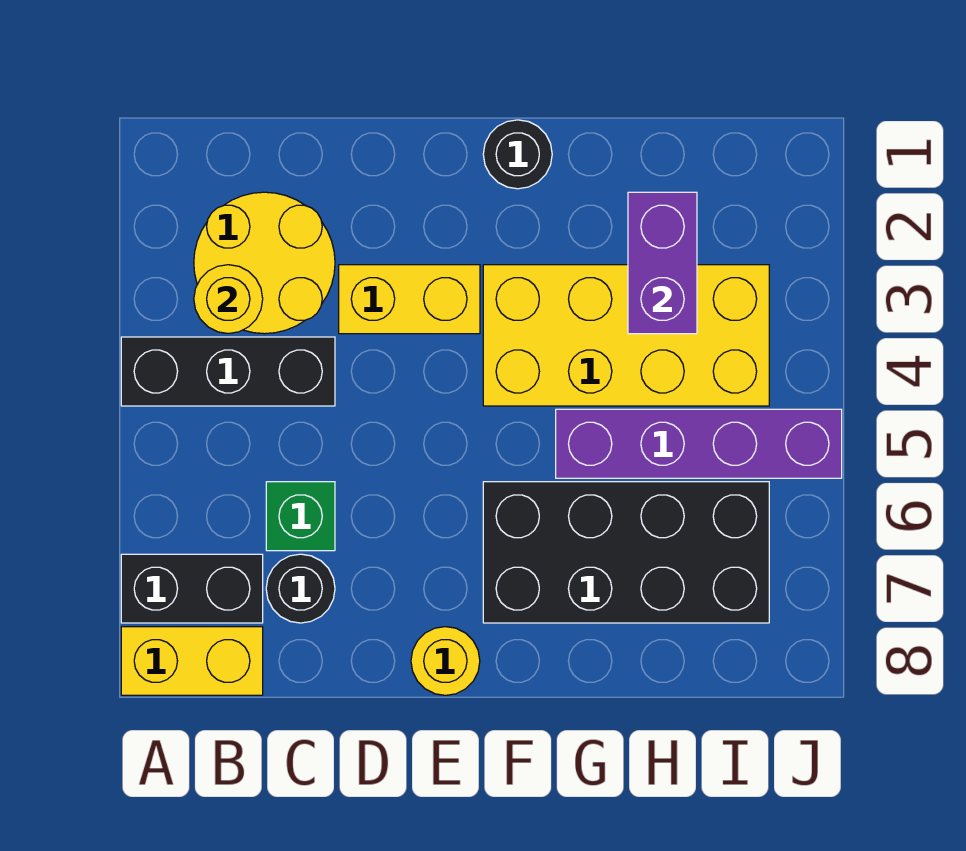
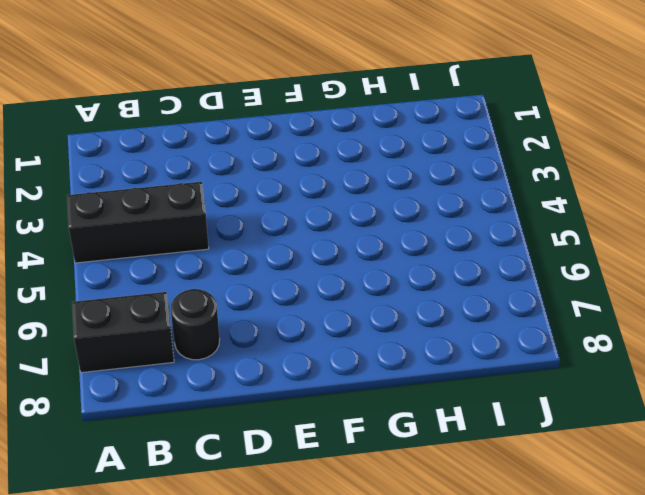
none -> yellow brick A8:B8 level 1
none -> yellow round brick B2:C3 level 1
none -> green brick C6 level 1

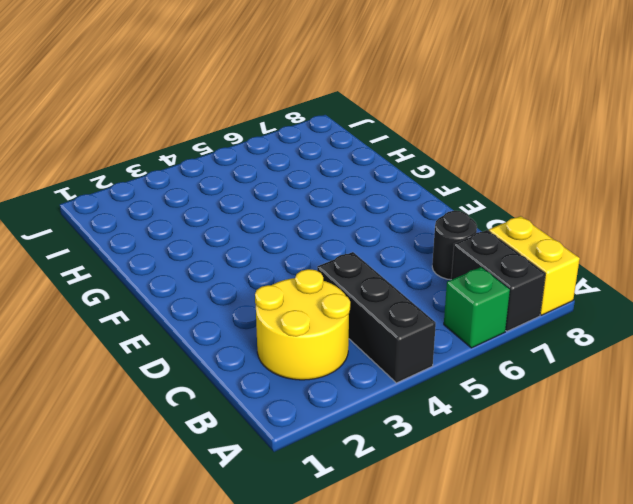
green brick A6 level 1 -> green brick C6 level 1
none -> yellow brick D3:E3 level 1
none -> yellow round brick E8 level 1
none -> black round brick F1 level 1

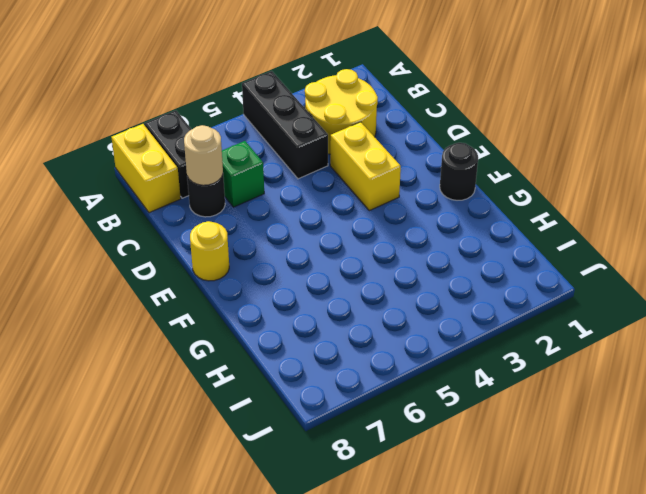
tan round brick C7 level 2 -> none
none -> yellow brick F3:I4 level 1
none -> black brick F6:I7 level 1
none -> purple brick G5:J5 level 1

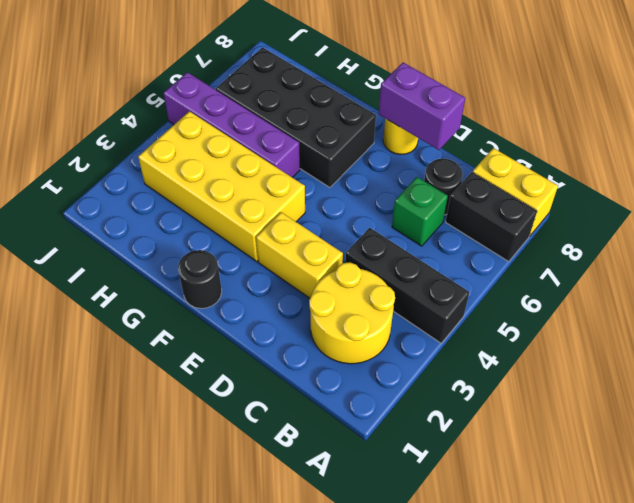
purple brick D8:E8 level 2 -> purple brick H2:H3 level 2
none -> yellow round brick B3 level 2

